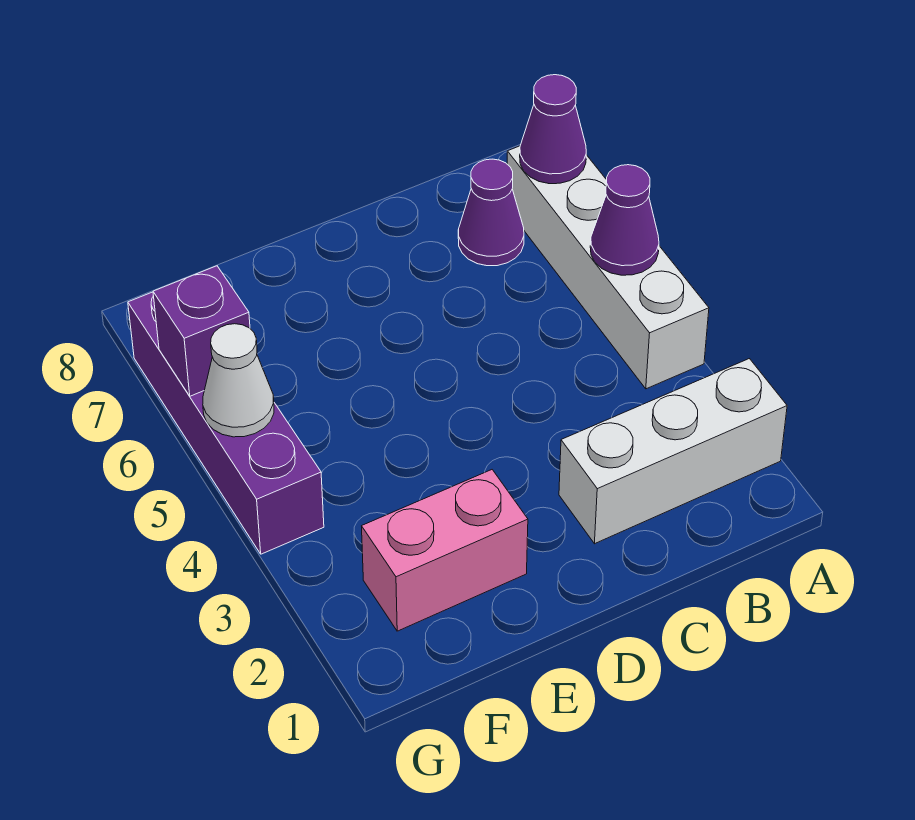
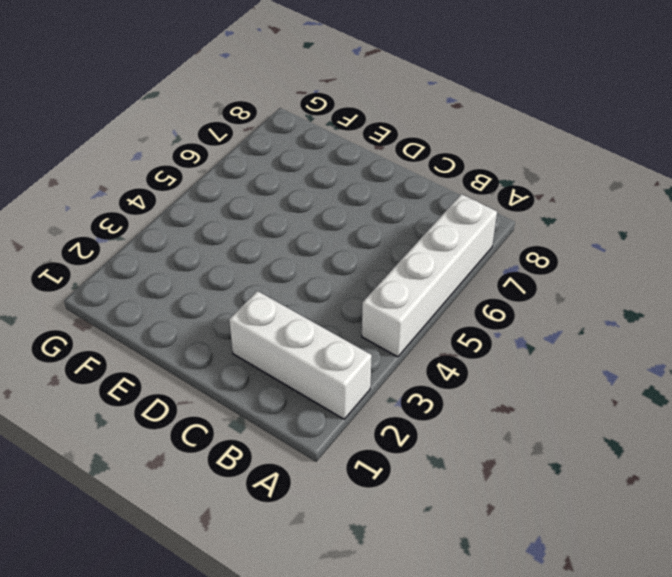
none -> purple cone B7 level 1
none -> pink brick E2:F2 level 1

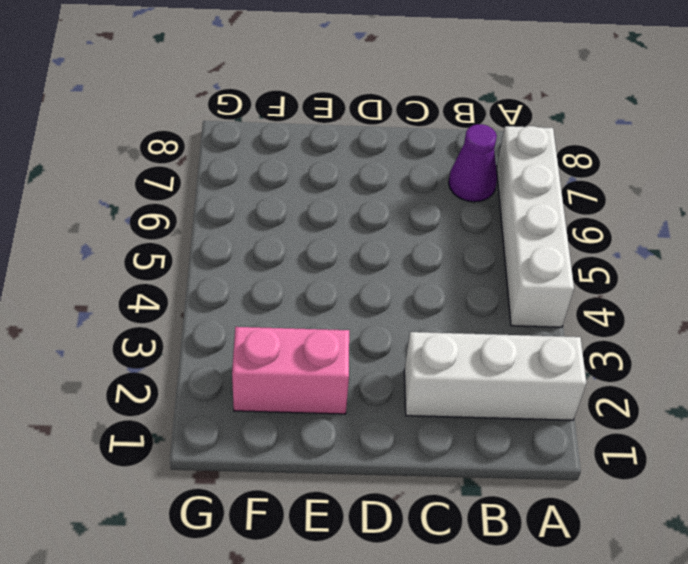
none -> purple brick G4:G7 level 1
none -> purple cone A5 level 2

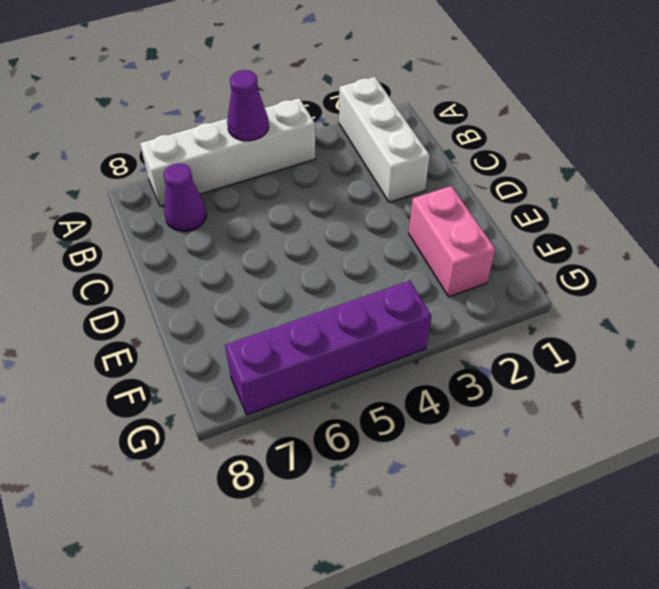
none -> purple cone A7 level 2
none -> white cone G5 level 2

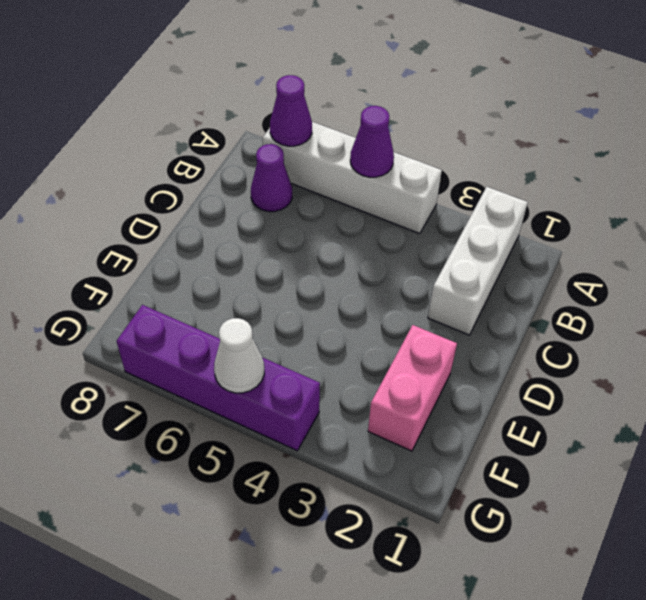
none -> purple brick G6 level 2

